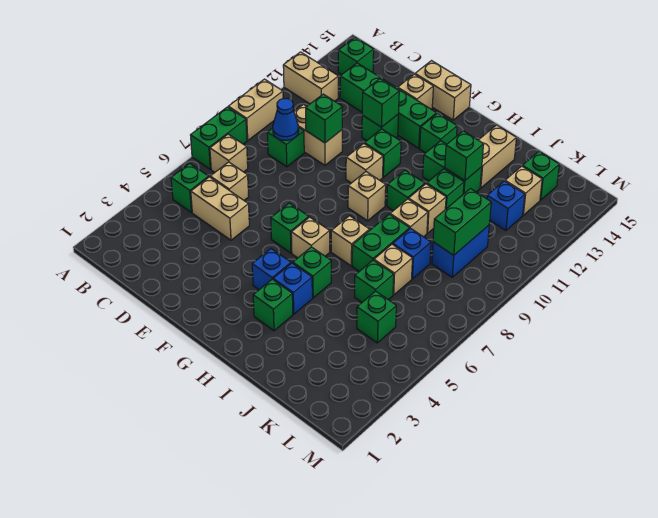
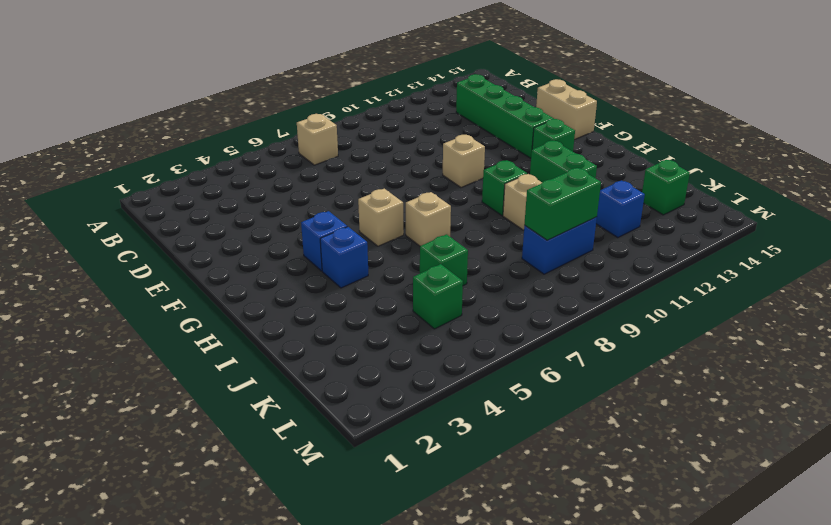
none -> green brick A7:A8 level 1
none -> tan brick A9:A10 level 1
none -> tan brick A12:B12 level 1
none -> green brick B5 level 1

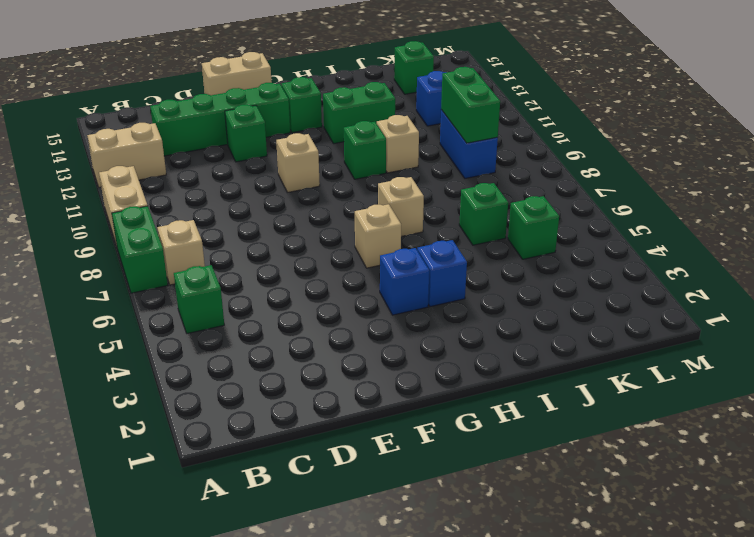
none -> green brick B14 level 1
none -> tan brick C5:D5 level 1
none -> tan brick C6 level 1
none -> green brick C9 level 1

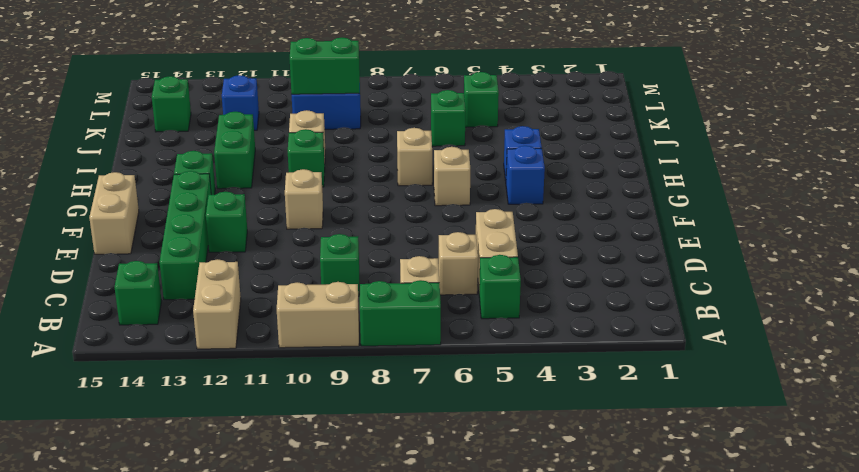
none -> tan brick C10:D10 level 1
none -> tan brick E14 level 1
none -> green brick F6 level 1
none -> green brick F11 level 1

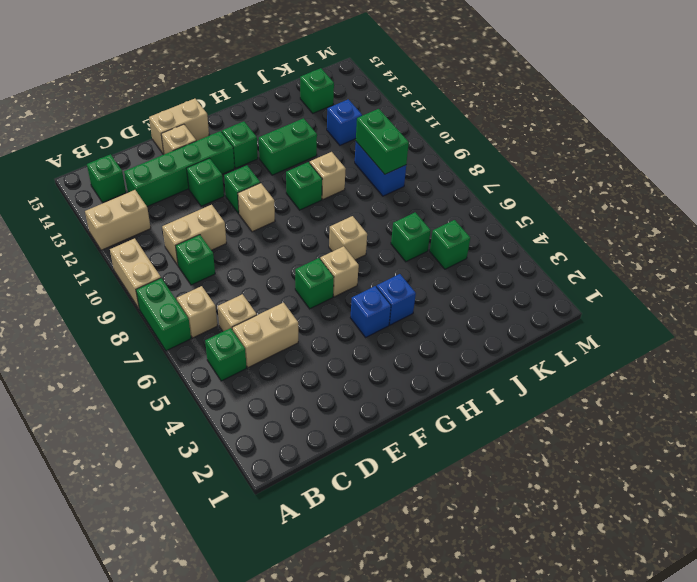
none -> tan brick G9 level 1
none -> green brick H3 level 1
none -> green brick H5 level 1
none -> green brick I7:I8 level 1

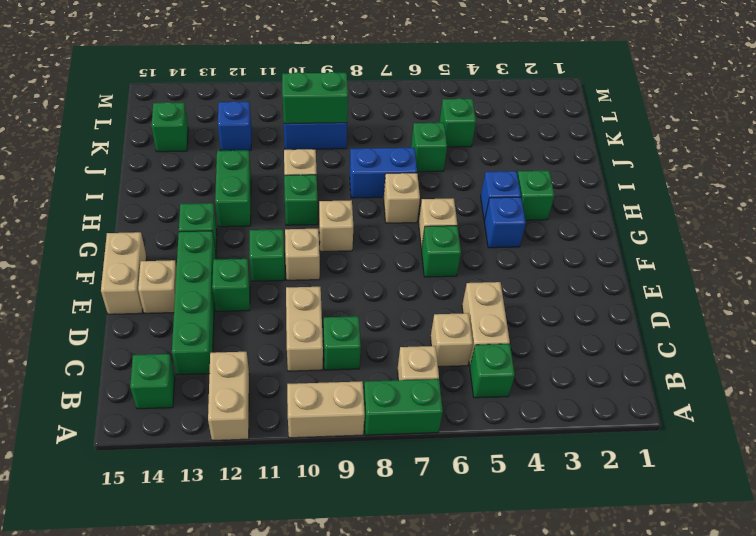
blue brick I7:I8 level 1 -> green brick I7:I8 level 1
none -> green brick H5 level 1
none -> tan brick I9 level 1
none -> green brick I11 level 1
none -> tan brick I13:I14 level 1

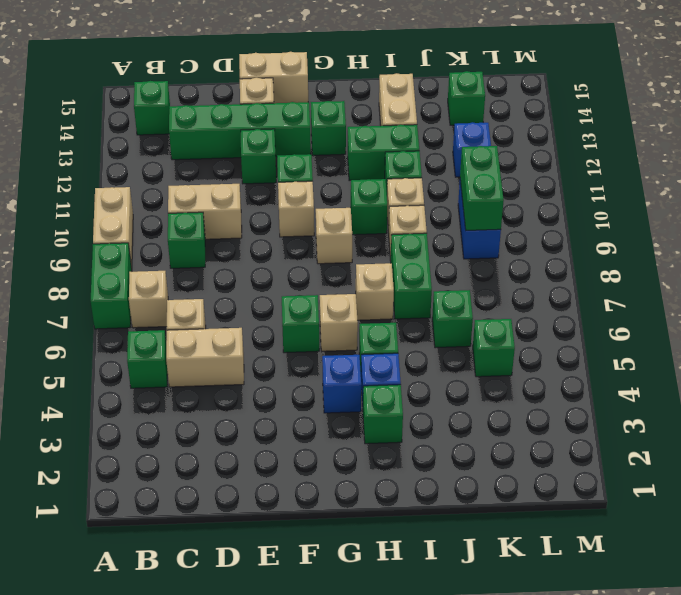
none -> tan brick A12:B12 level 1
none -> tan brick J7 level 1
none -> blue brick J8 level 1
none -> tan brick K13 level 1

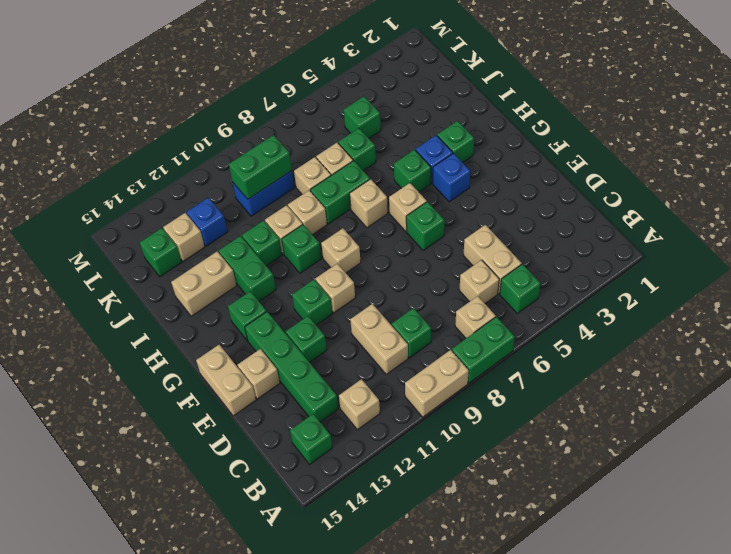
tan brick B12 level 1 -> tan brick A12:B12 level 1
tan brick J8 level 1 -> blue brick J8 level 1
none -> blue cone C9 level 2
none -> green brick D10 level 2
none -> green brick E12 level 2
none -> green brick I12 level 2

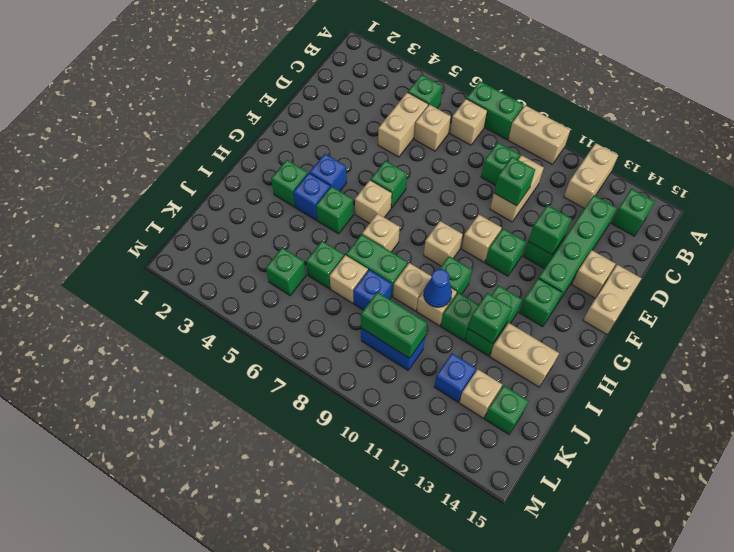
blue cone I10 level 2 -> blue cone C9 level 2

